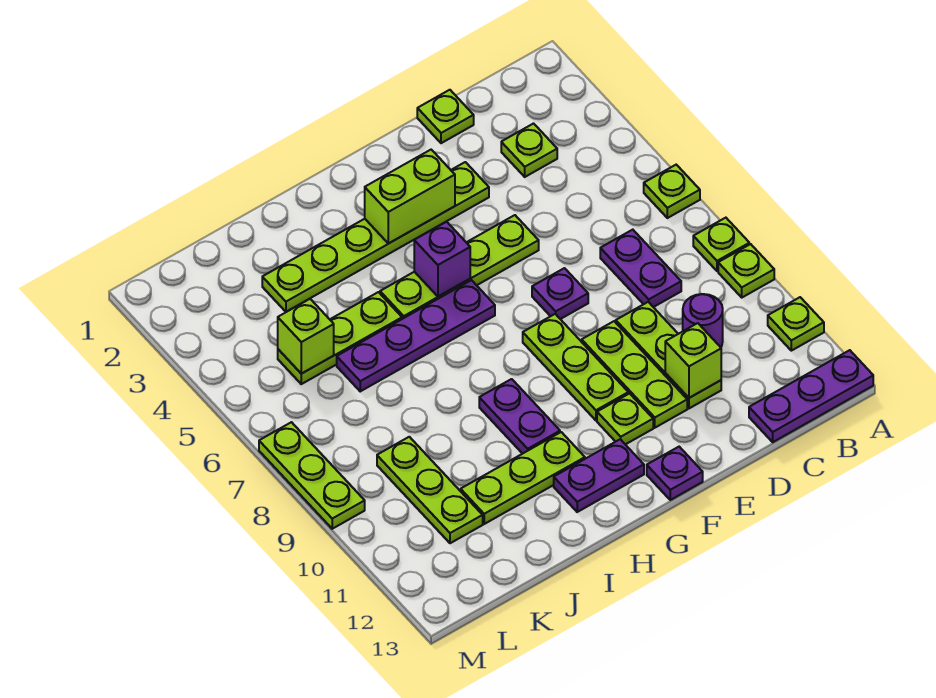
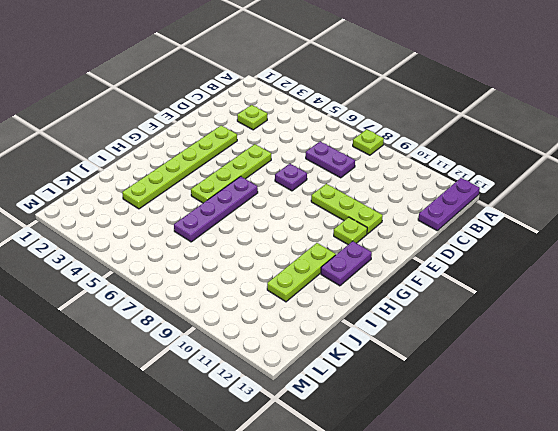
none -> lime plate A6 level 1
none -> lime plate A9 level 1
none -> lime plate A11 level 1

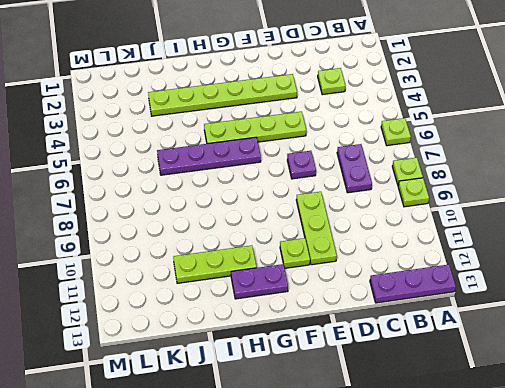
none -> lime plate A11 level 1
none -> purple round brick C10 level 1
none -> lime plate D1 level 1

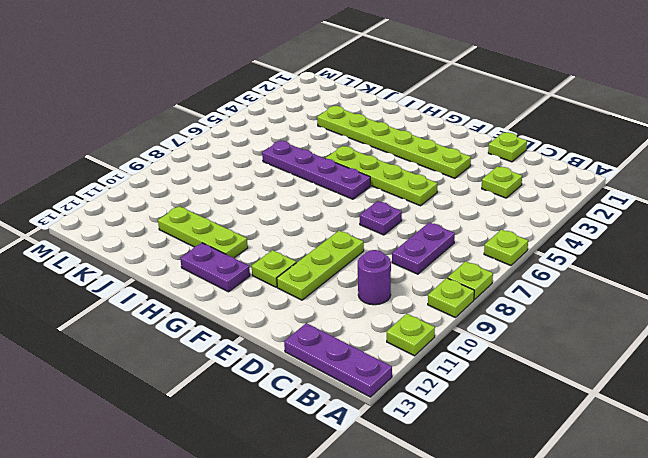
none -> lime plate D9:D11 level 1
none -> lime plate F8:F10 level 1
none -> purple plate F13 level 1

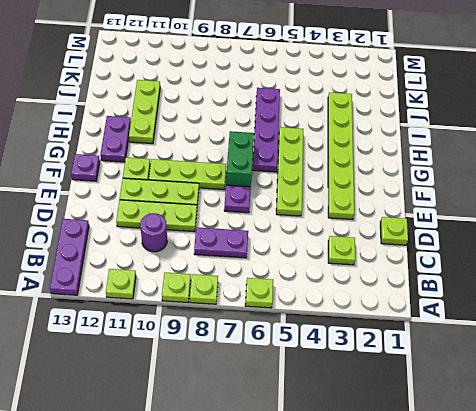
green brick F7:G7 level 1 -> none
none -> purple plate H9:H10 level 1
none -> lime plate I5:K5 level 1
none -> lime plate K9:K11 level 1

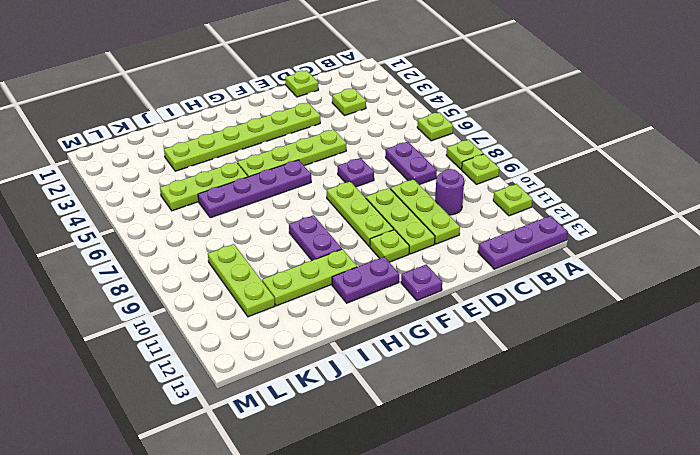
none -> lime plate M7:M9 level 1
none -> lime brick D11 level 2
none -> lime brick F3:G3 level 2

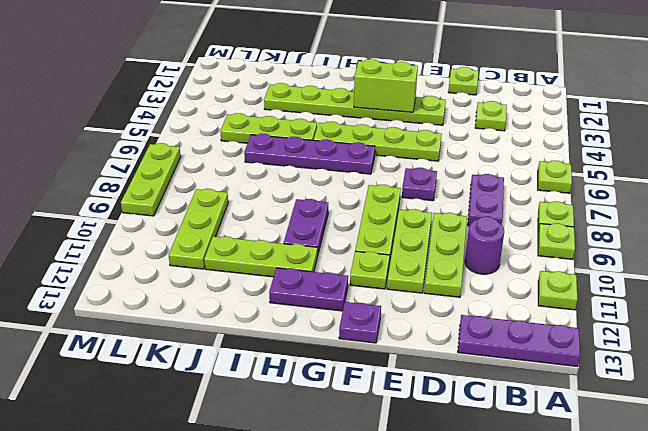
none -> lime brick D11 level 2
none -> purple brick G5 level 2
none -> lime brick K5 level 2

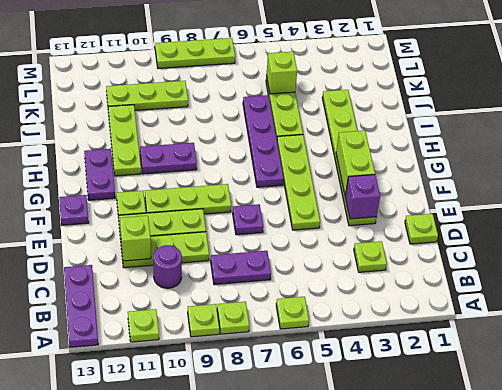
purple brick E3 level 2 -> purple brick G5 level 2

